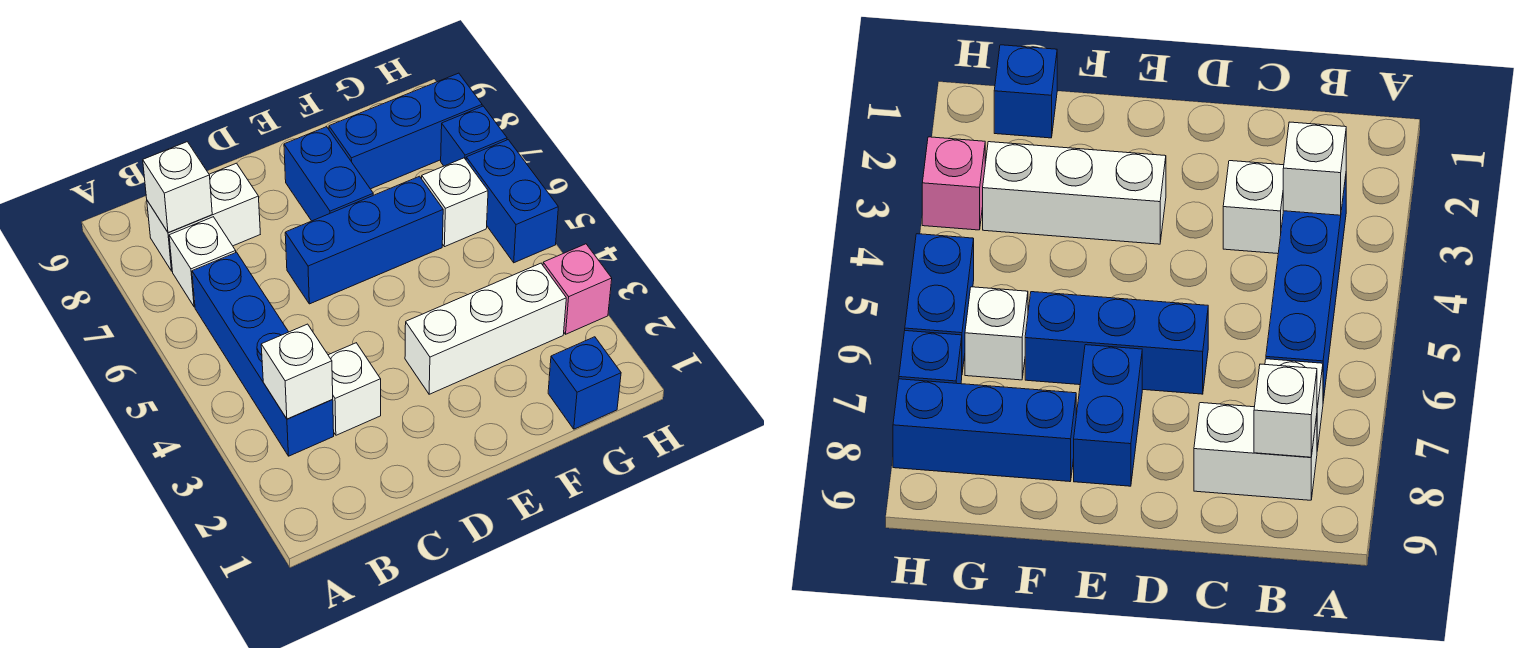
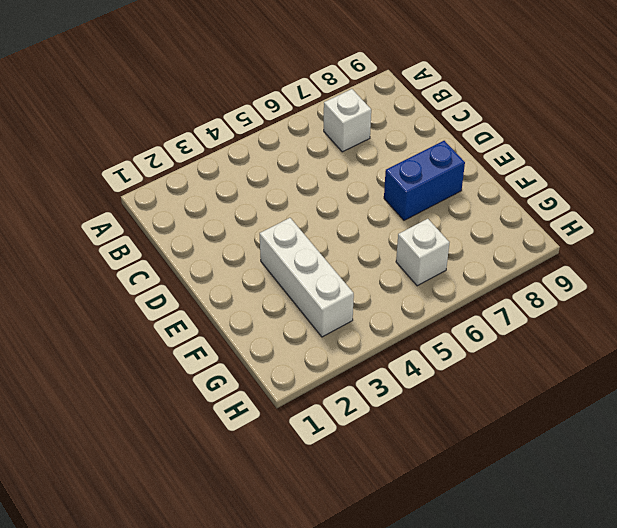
none -> blue brick B3:B6 level 1
none -> white brick B8:C8 level 1
none -> white brick C3 level 1

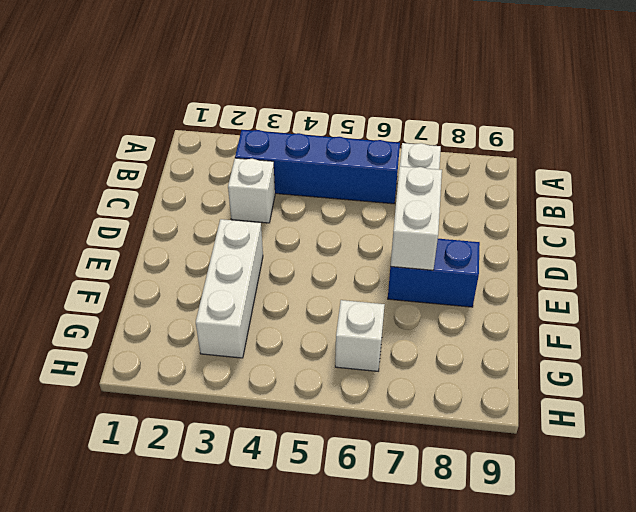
white brick D7:E7 level 2 -> white brick B8:C8 level 1
none -> blue brick D6:F6 level 1
none -> blue brick F8:H8 level 1
none -> blue brick G1 level 1

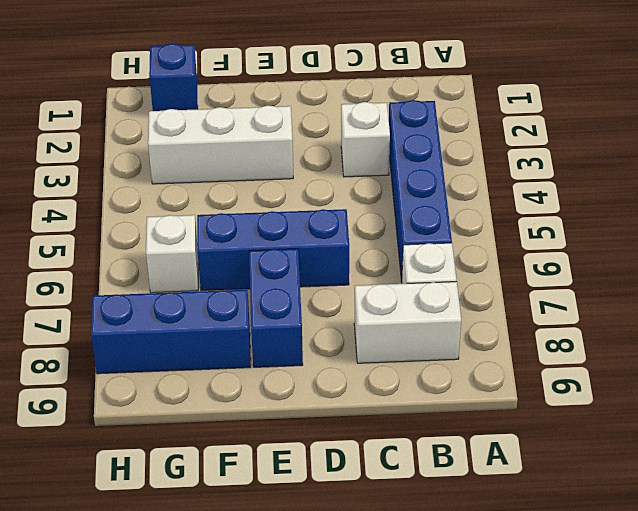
none -> pink brick H3 level 1
none -> blue brick H5:H6 level 1
none -> blue brick H7 level 1

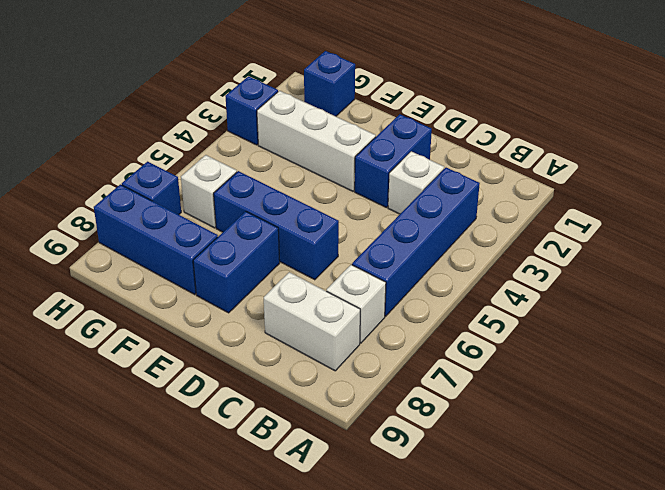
blue brick D2:D3 level 1 -> blue brick H5:H6 level 1
blue brick H3 level 1 -> pink brick H3 level 1
none -> white brick B3 level 2
none -> white brick B8 level 2

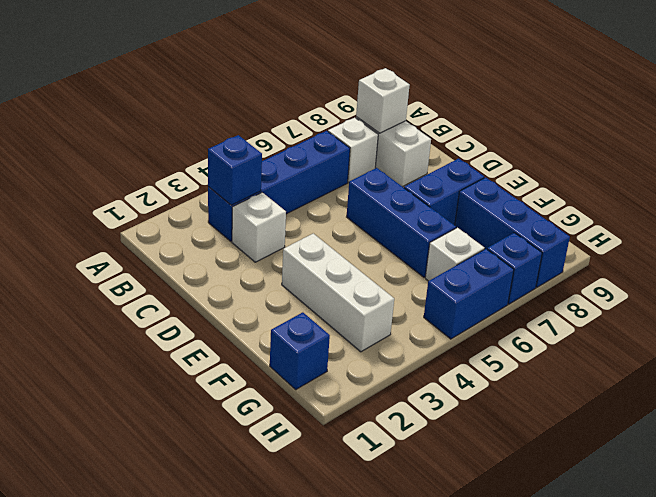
blue brick B3 level 2 -> white brick B3 level 2
none -> pink brick H3 level 1

